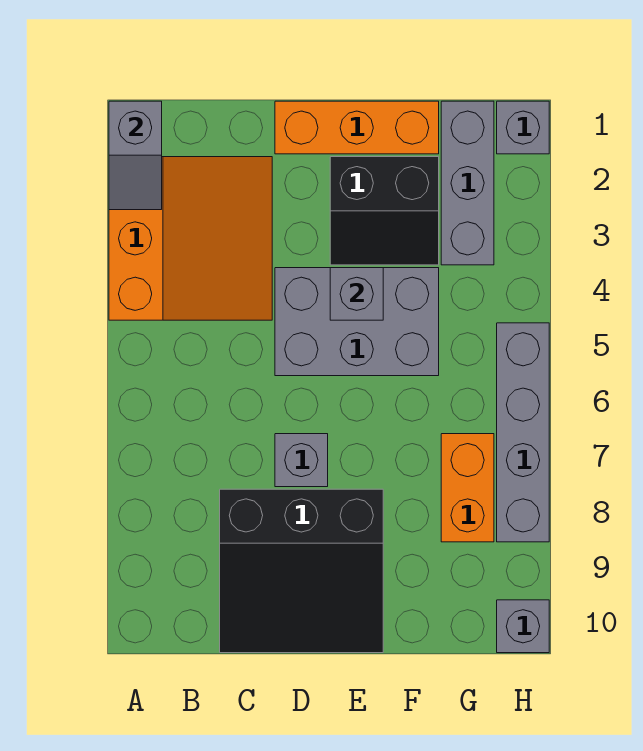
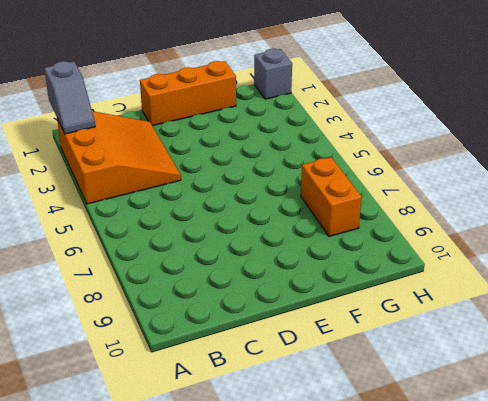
none -> black slope C8:E10 level 1 top 8
none -> grey brick D4:F5 level 1
none -> grey brick D7 level 1

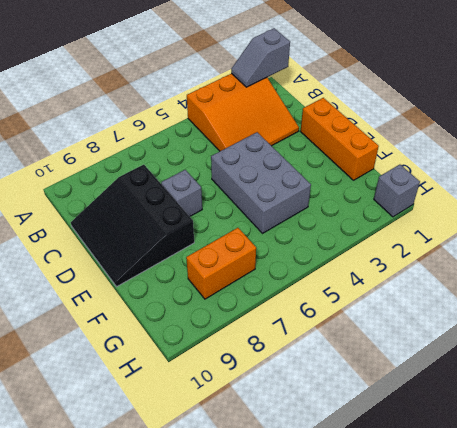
none -> black slope E2:F3 level 1 top 2
none -> grey brick G1:G3 level 1
none -> grey brick H5:H8 level 1

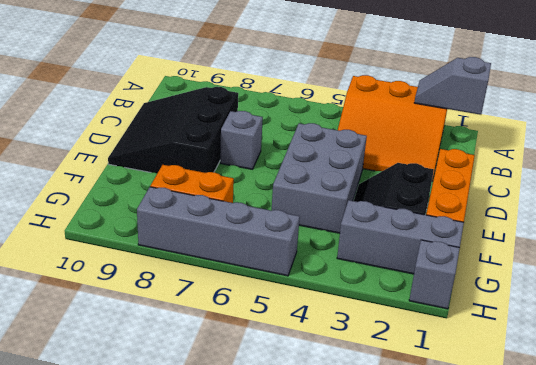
none -> grey brick H10 level 1
none -> grey brick E4 level 2

